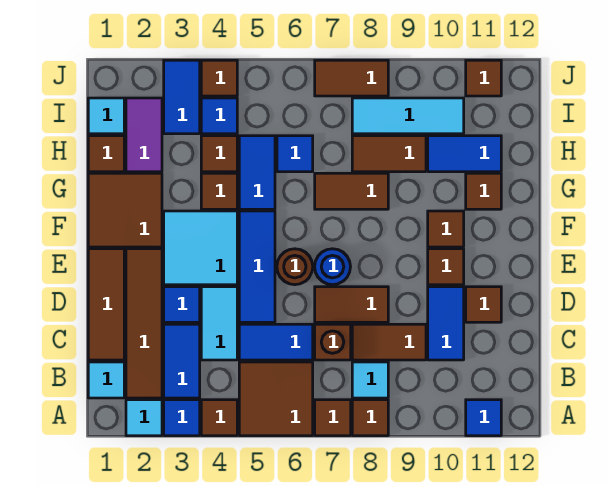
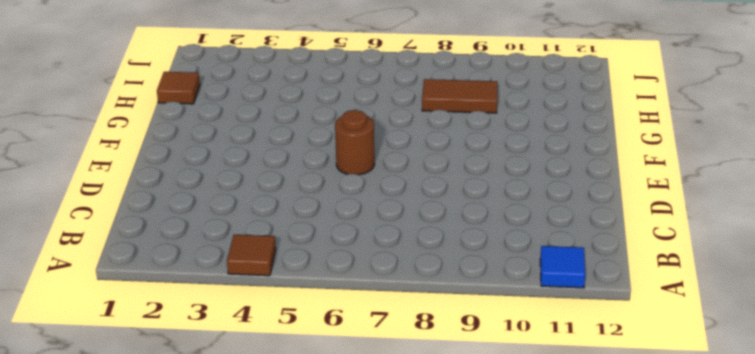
none -> cyan tile A2 level 1
none -> blue tile A3 level 1
none -> brown tile A5:B6 level 1
none -> brown tile A7 level 1

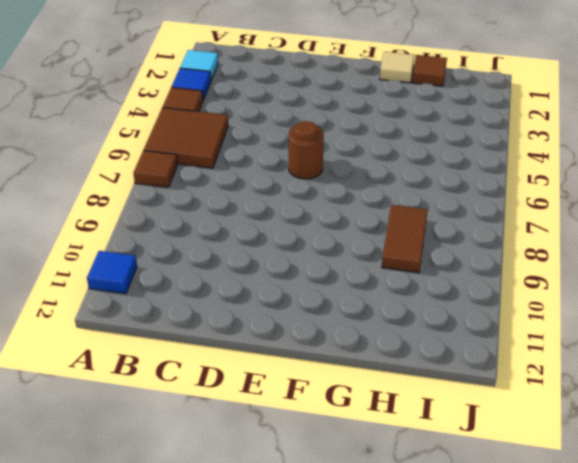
tan tile G1 level 1 -> brown tile F1:G2 level 1
none -> brown tile A8 level 1
none -> cyan tile B1 level 1
none -> brown tile B2:E2 level 1
none -> blue tile B3:C3 level 1

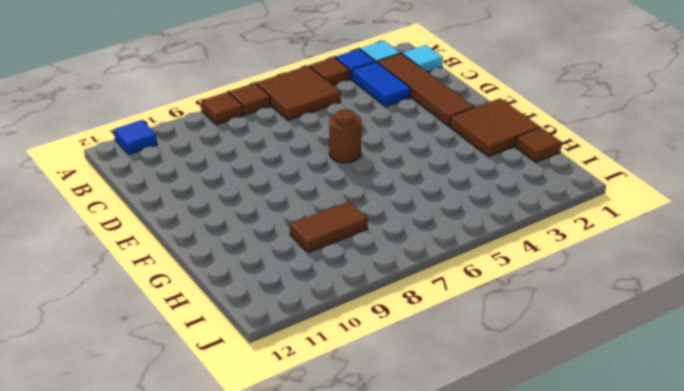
none -> cyan tile B8 level 1
none -> brown tile C1:E1 level 1
none -> cyan tile C4:D4 level 1
none -> blue tile C5:C6 level 1

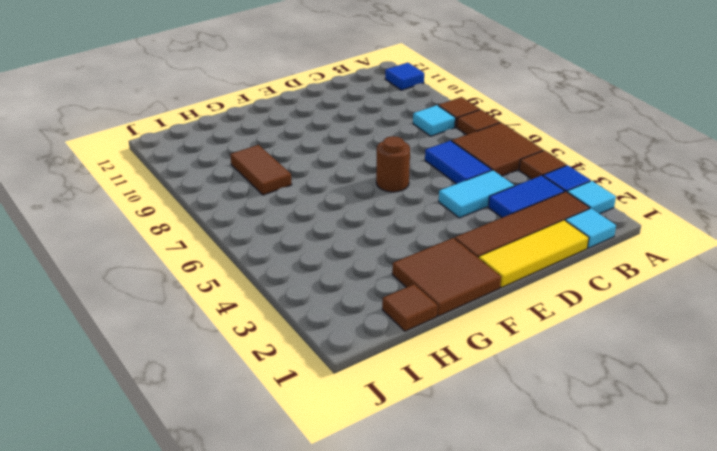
yellow tile C1:E1 level 1 -> brown tile C1:E1 level 1
none -> brown brick C7 level 1
none -> brown tile C8:C9 level 1
none -> blue tile C10:D10 level 1
none -> blue tile D3 level 1

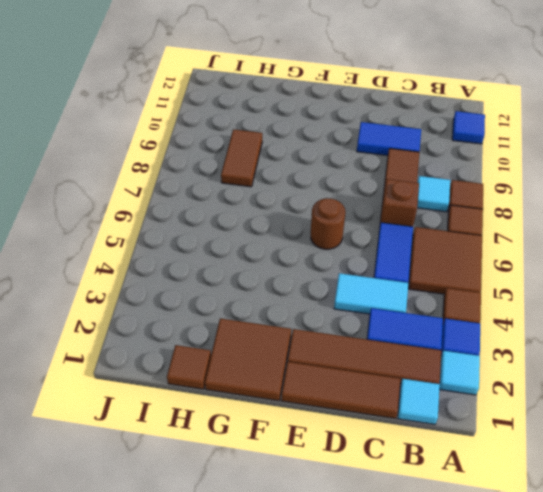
none -> blue tile D3 level 1
none -> blue tile D5:F5 level 1
none -> brown tile D7:D8 level 1
none -> brown tile D11 level 1

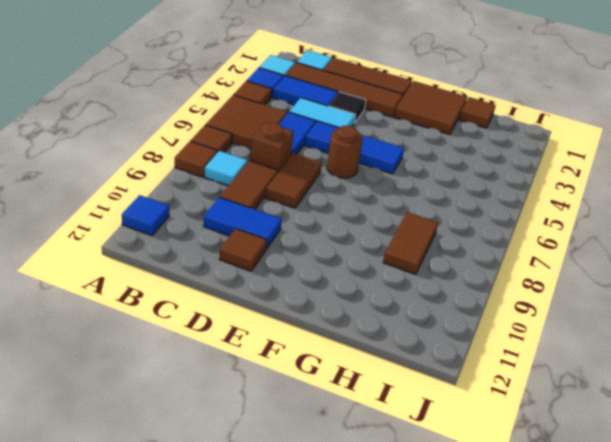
black tile D3 level 1 -> blue tile D3 level 1
none -> cyan tile E3:F4 level 1
none -> blue round brick E7 level 1
none -> brown tile E10 level 1
none -> brown tile F10 level 1

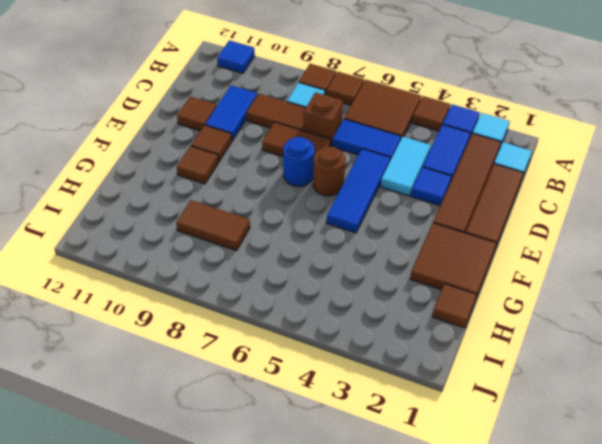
none -> cyan tile E3:F4 level 1
none -> brown tile G4 level 1
none -> blue tile G5:H5 level 1
none -> brown tile G7:G8 level 1

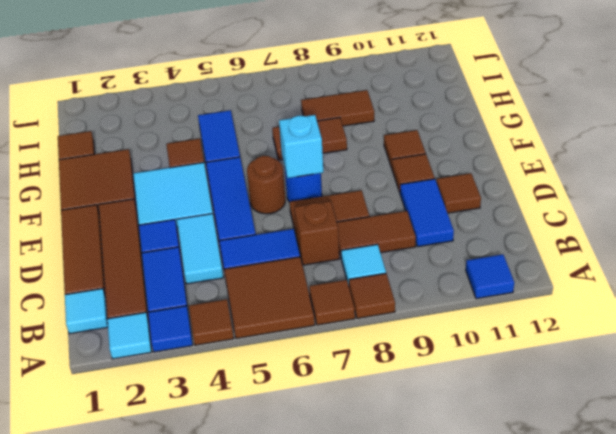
cyan brick E7 level 2 -> none
none -> brown tile G11 level 1
none -> purple tile H2:I2 level 1
none -> brown tile H4 level 1
none -> blue tile H6 level 1

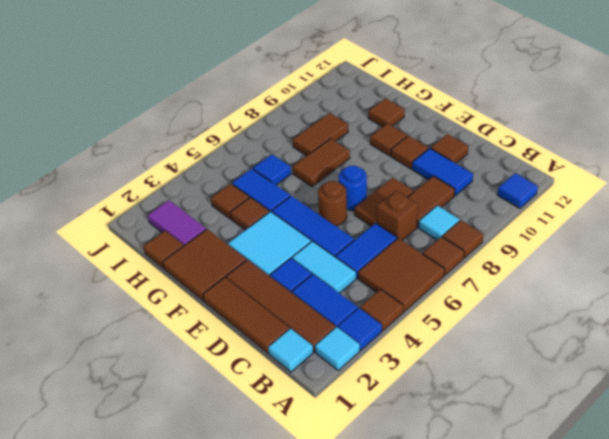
none -> blue tile H10:H11 level 1
none -> cyan tile I1 level 1
none -> blue tile I3:J3 level 1
none -> blue tile I4 level 1

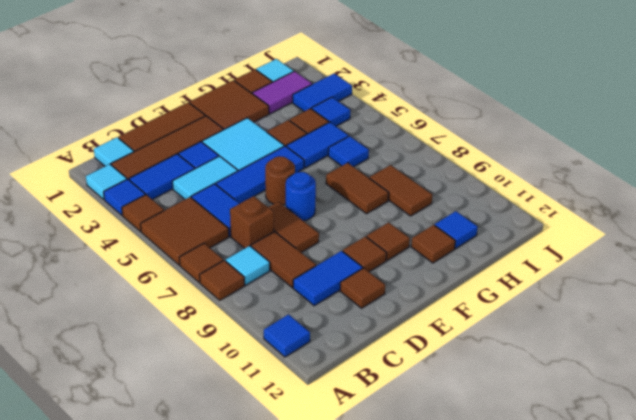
blue tile H11 level 1 -> blue tile H10:H11 level 1
none -> cyan tile I8:I10 level 1
none -> brown tile J4 level 1
none -> brown tile J7:J8 level 1
none -> brown tile J11 level 1

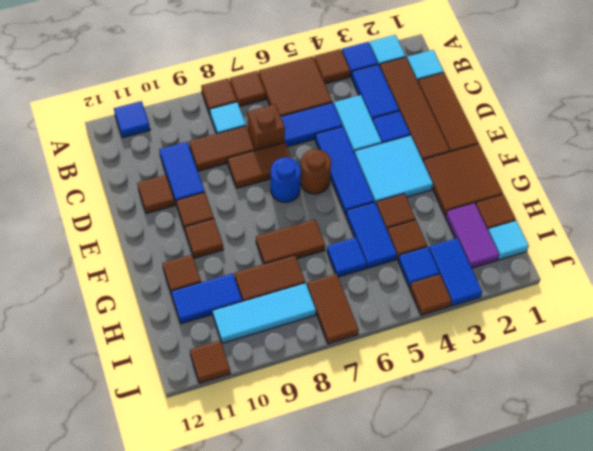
brown tile I7:J7 level 1 -> brown tile J7:J8 level 1

